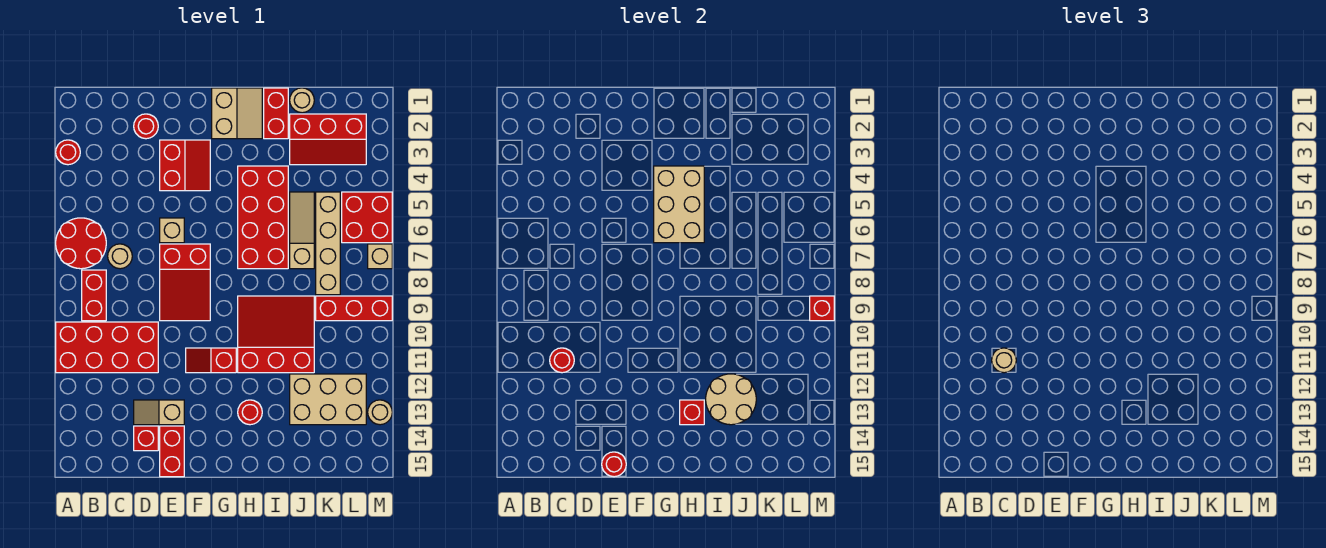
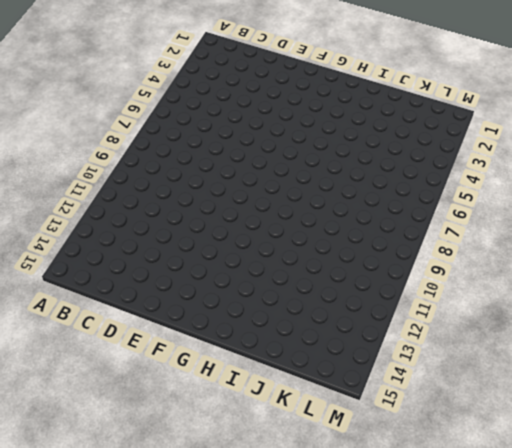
none -> red round brick A3 level 1
none -> red round brick A6:B7 level 1
none -> red brick A10:D11 level 1
none -> red brick B8:B9 level 1

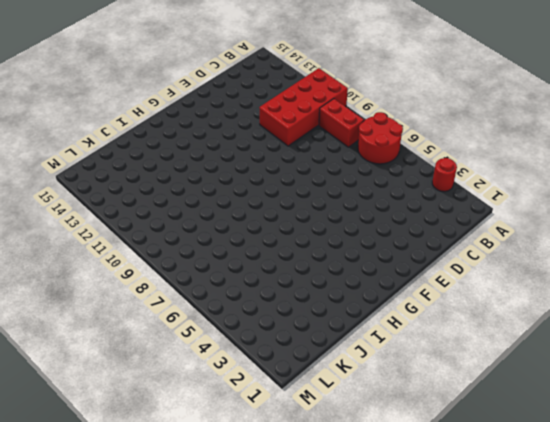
none -> tan round brick C7 level 1
none -> red round brick D2 level 1
none -> tan slope D13:E13 level 1 top E
none -> red brick D14 level 1

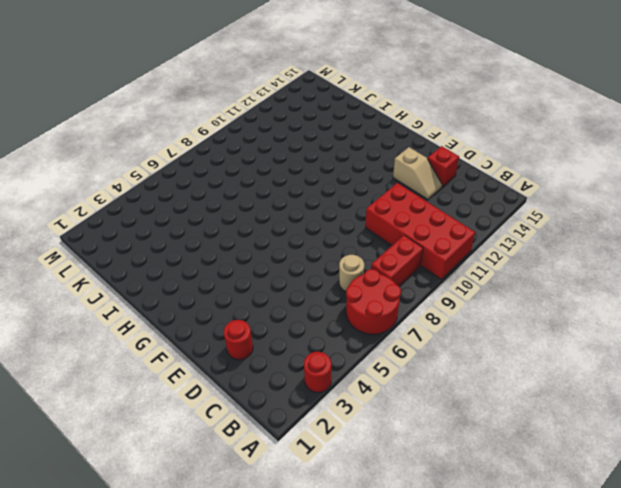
none -> red slope E3:F4 level 1 top E
none -> tan brick E6 level 1
none -> red slope E7:F9 level 1 top 7
none -> red brick E14:E15 level 1

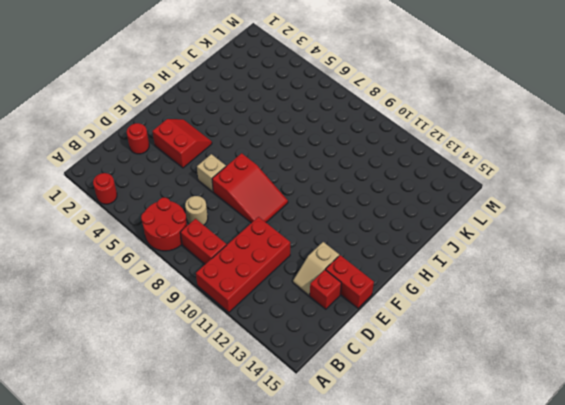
none -> red slope F11:G11 level 1 top G
none -> tan slope G1:H2 level 1 top G
none -> red brick H4:I7 level 1
none -> red slope H9:J11 level 1 top 11

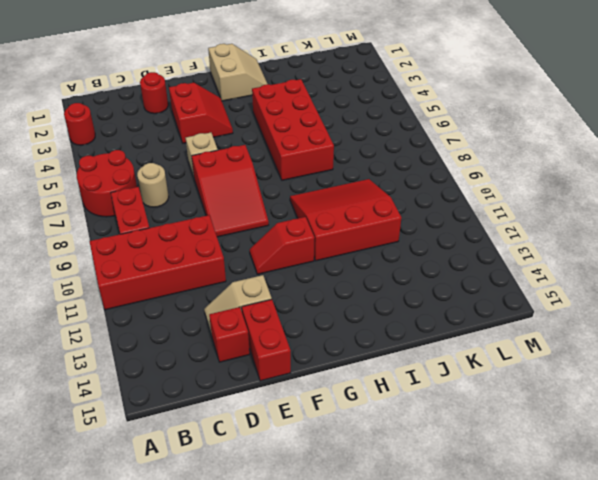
none -> red round brick H13 level 1
none -> red brick I1:I2 level 1
none -> tan round brick J1 level 1
none -> red slope J2:L3 level 1 top 2

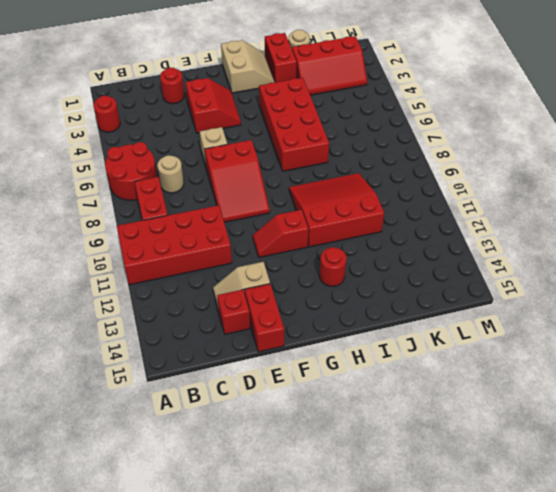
none -> tan slope J5:J7 level 1 top 7
none -> tan brick J12:L13 level 1
none -> tan brick K5:K8 level 1
none -> red brick K9:M9 level 1

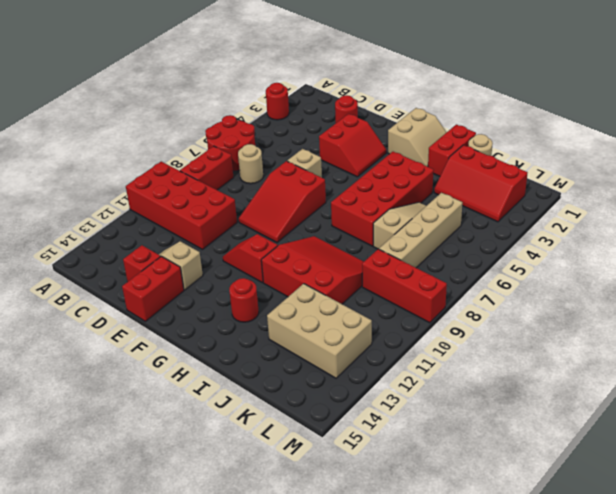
none -> red brick L5:M6 level 1
none -> tan brick M7 level 1
none -> tan round brick M13 level 1
none -> red round brick C11 level 2

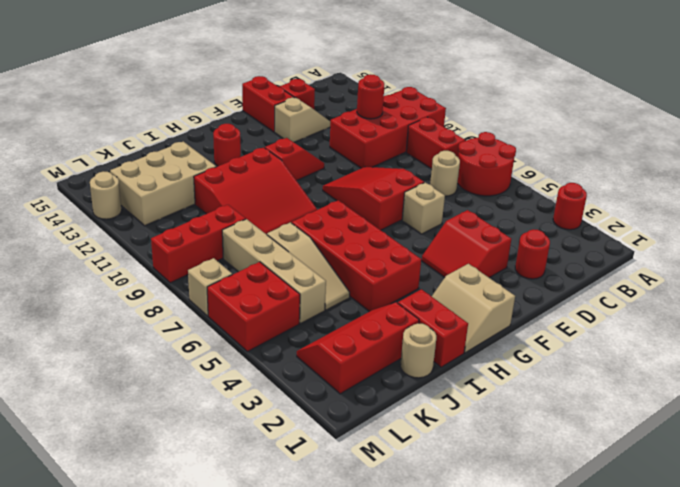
none -> red round brick E15 level 2
none -> tan brick G4:H6 level 2
none -> red brick H13 level 2
none -> tan round brick I12:J13 level 2

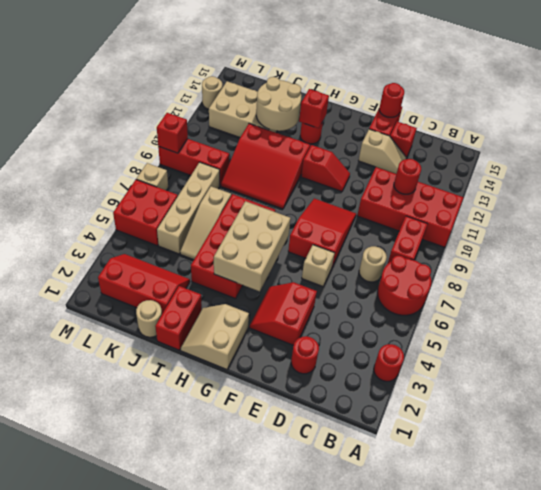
none -> tan round brick C11 level 3

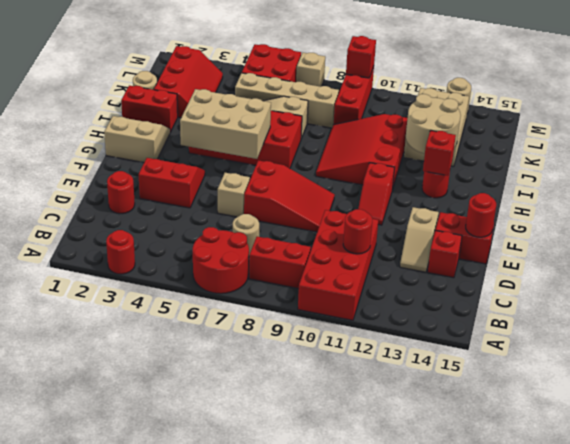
none -> tan round brick C11 level 3

